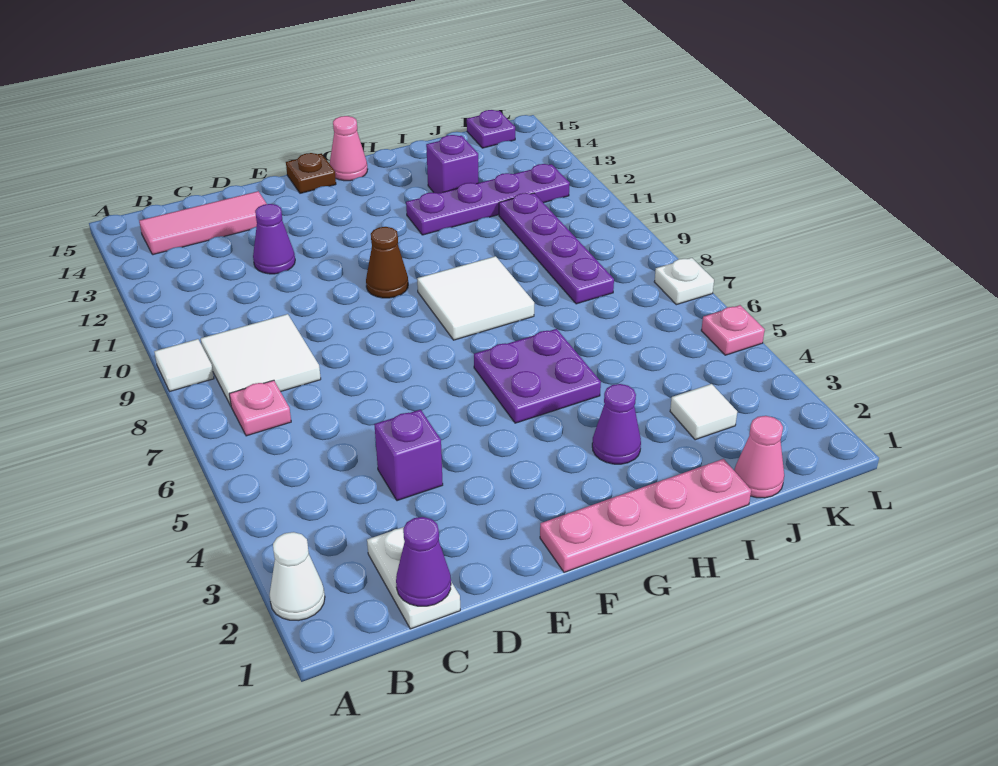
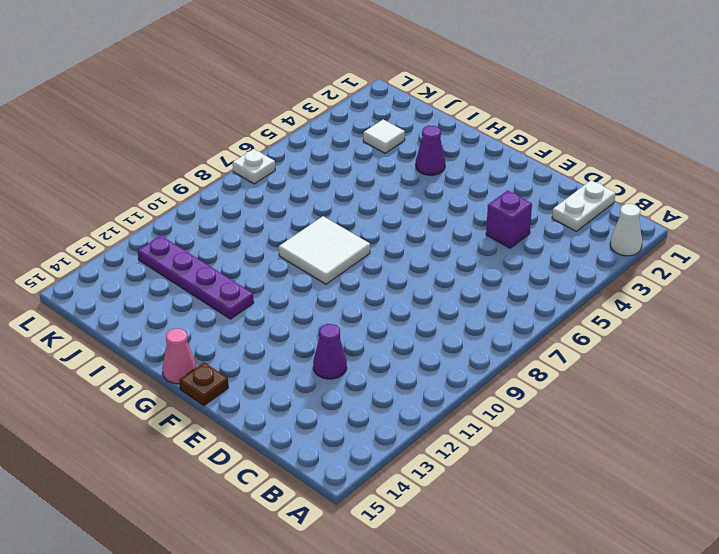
none -> white tile A9 level 1
none -> pink plate B7 level 1
none -> white tile B8:C9 level 1

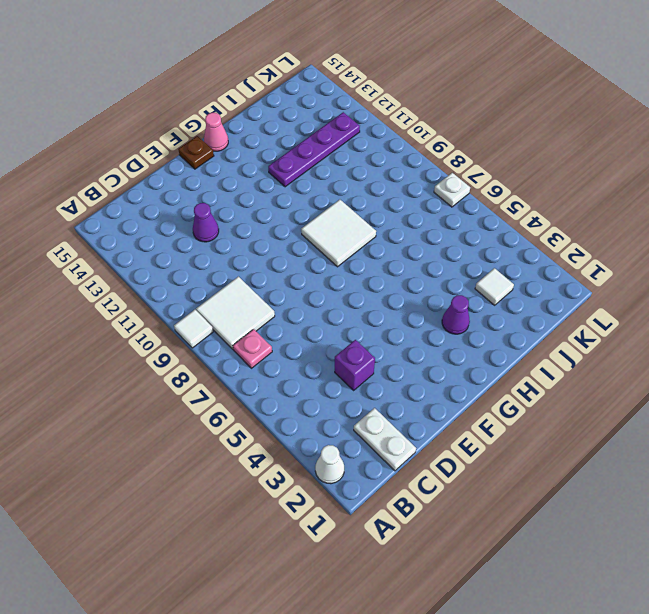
none -> pink tile B14:D14 level 1
none -> pink plate F1:I1 level 1
none -> brown cone F10 level 1

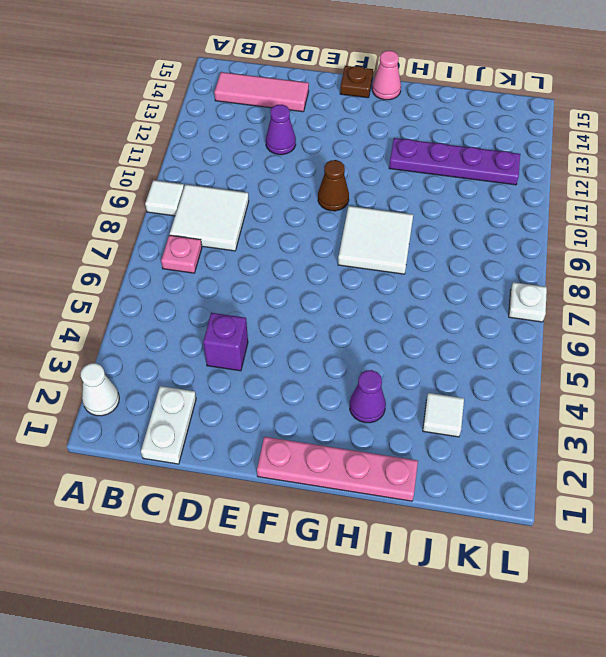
none -> purple plate G5:H6 level 1
none -> purple brick I13 level 1
none -> pink cone J1 level 1

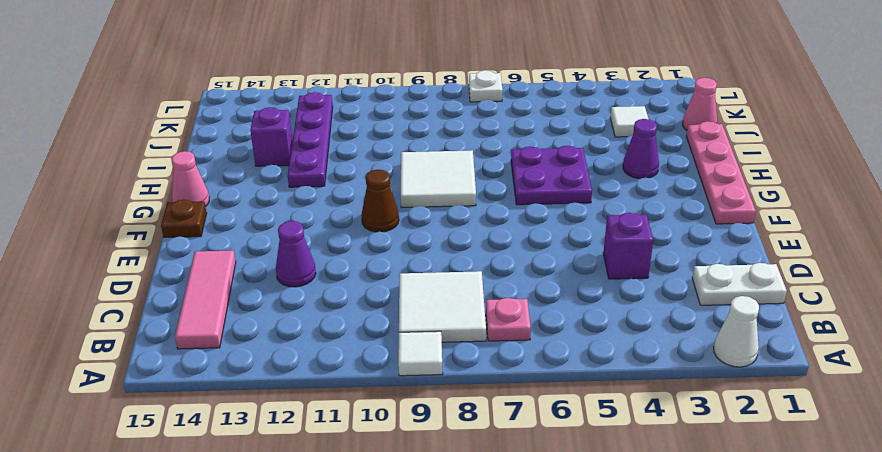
none -> purple plate J8:J11 level 1
none -> purple plate K15 level 1
none -> pink plate L5 level 1

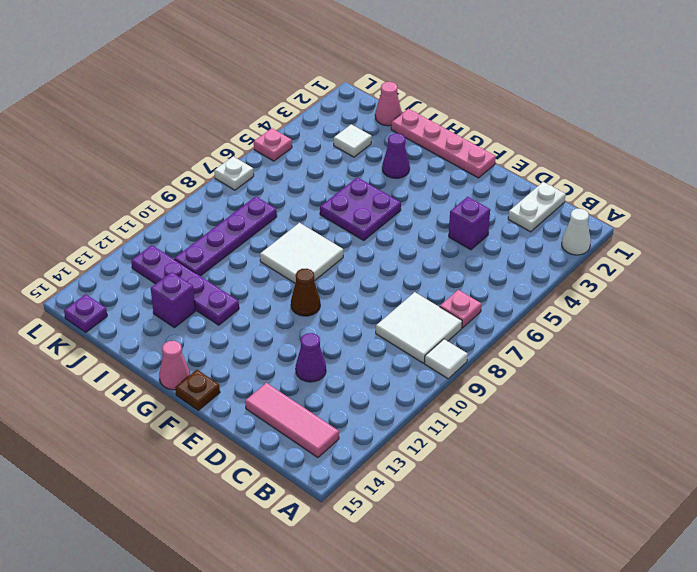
none -> purple cone C1 level 2

